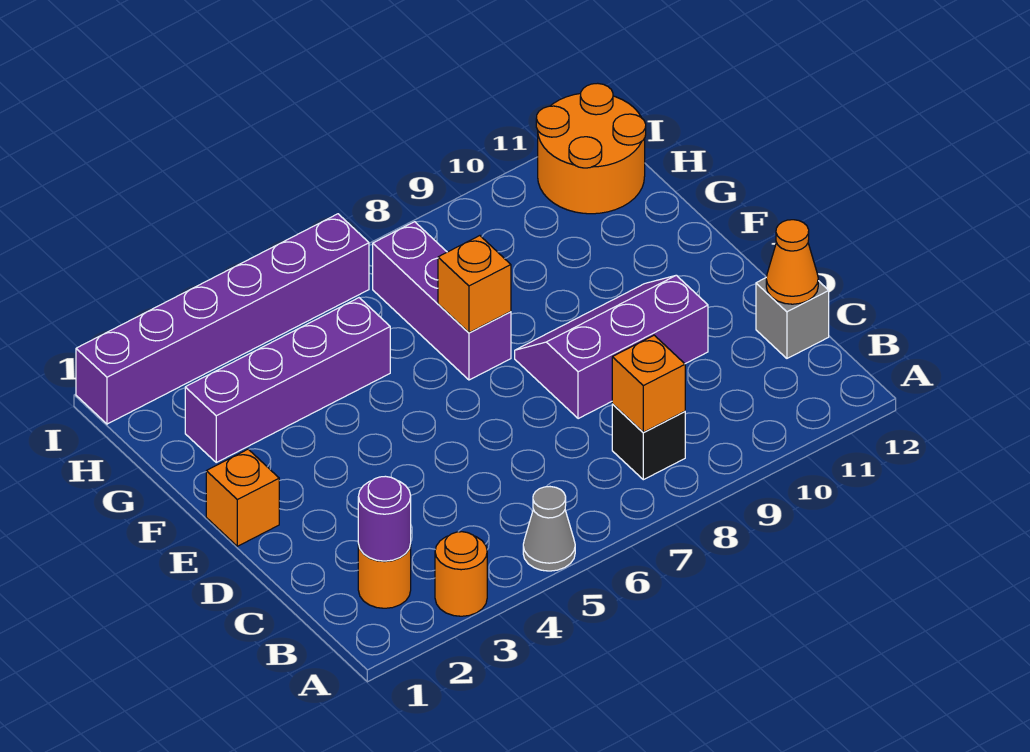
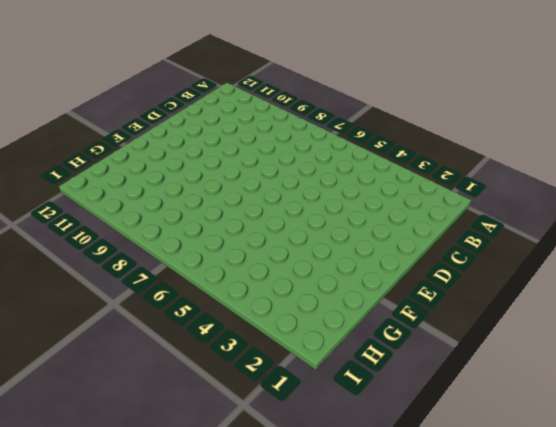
none -> orange round brick A3 level 1
none -> grey cone A5 level 1
none -> orange round brick B2 level 1

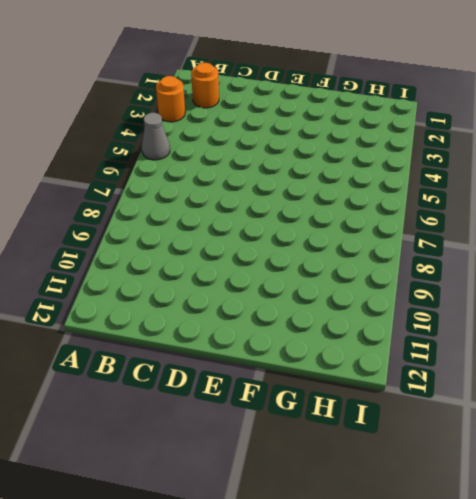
none -> black brick B8 level 1
none -> grey brick C12 level 1
none -> purple slope D8:E10 level 1 top D

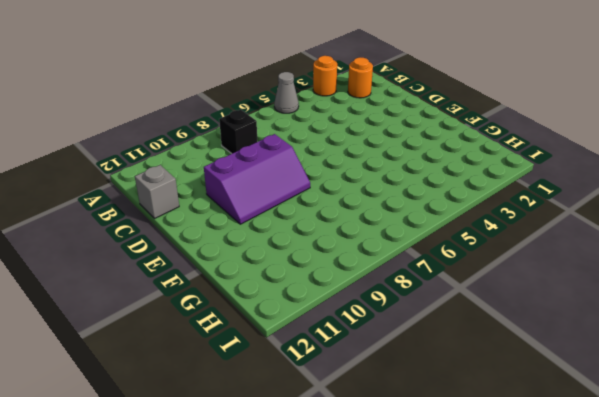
none -> orange brick E1 level 1
none -> purple brick F7:H7 level 1
none -> purple brick G2:G5 level 1

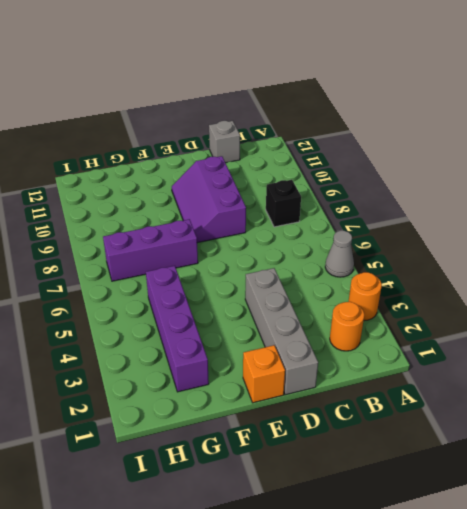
grey brick D1:D4 level 1 -> none
none -> orange round brick H11:I12 level 1
none -> purple brick I1:I6 level 1
none -> purple round brick B2 level 2

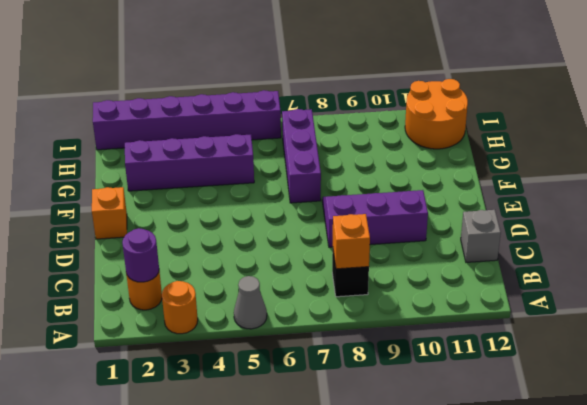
none -> orange cone C12 level 2
none -> orange brick F7 level 2

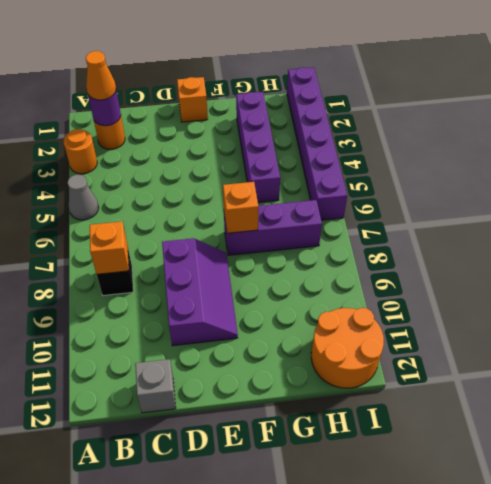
orange cone B2 level 3 -> orange cone C12 level 2

